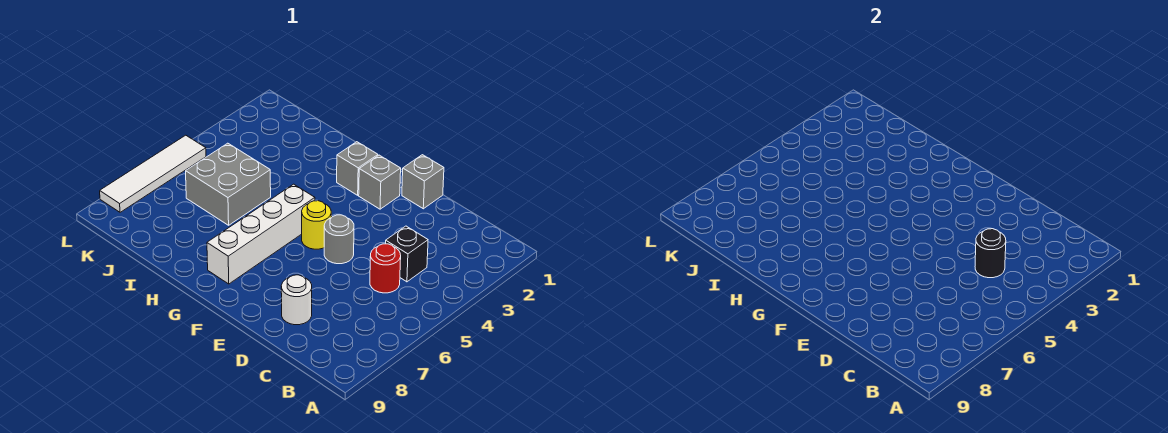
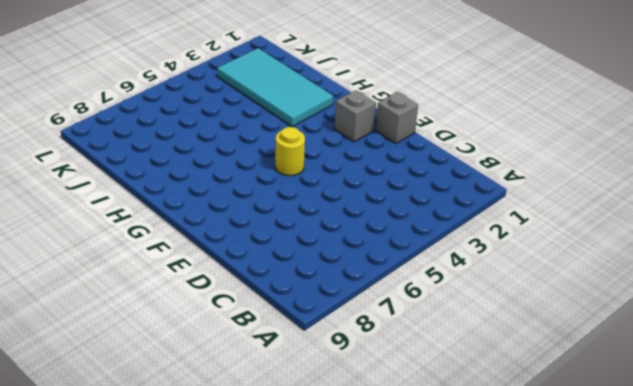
cyan tile H2:K3 level 1 -> none
none -> black brick C4 level 1
none -> red round brick C5 level 1
none -> white round brick D8 level 1

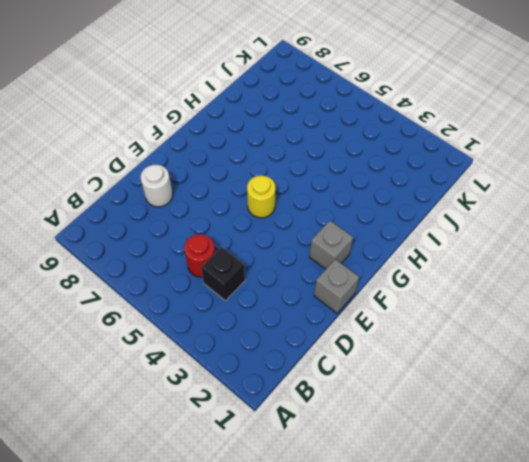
none -> grey round brick E5 level 1
none -> grey brick G2 level 1
none -> white brick G5:G8 level 1

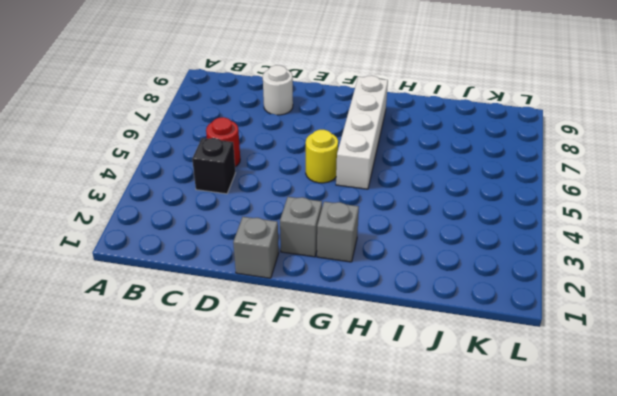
none -> grey round brick E5 level 1
none -> grey brick I5:J6 level 1
none -> white tile L5:L8 level 1

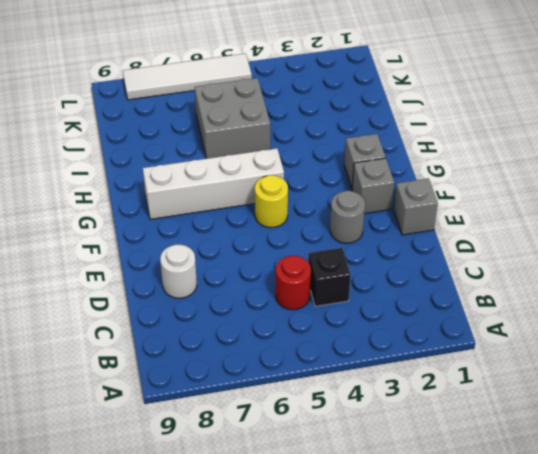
grey round brick E3 level 1 -> grey round brick E5 level 1
none -> black round brick C4 level 2

